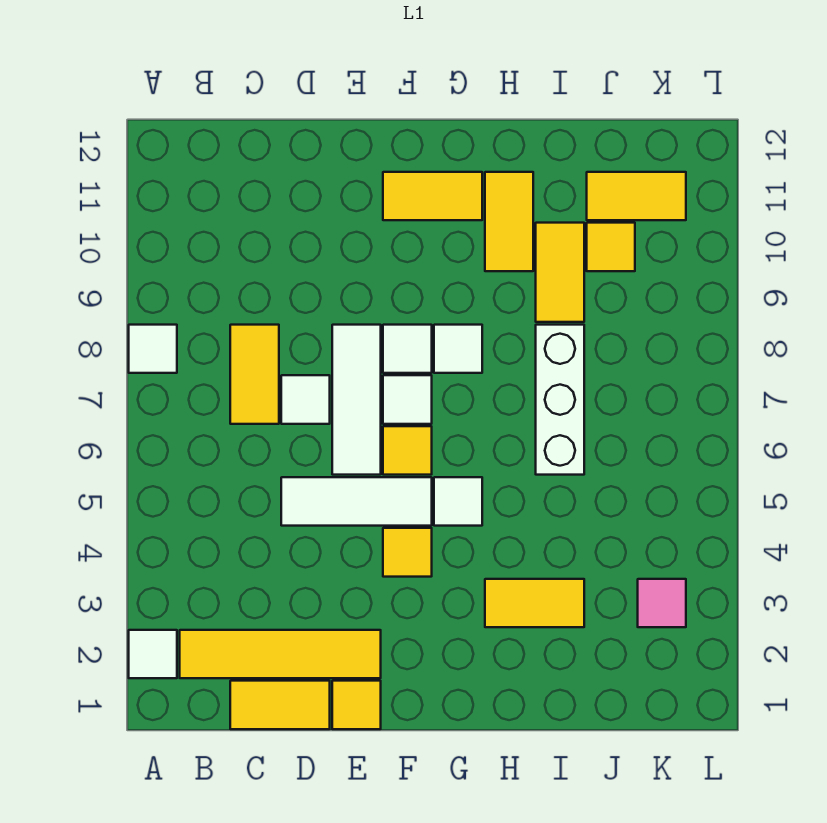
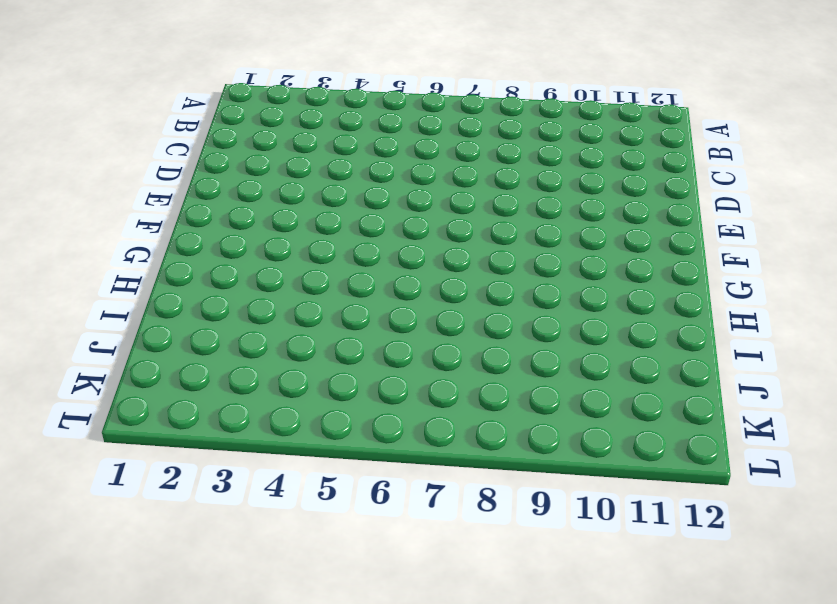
none -> white tile A2 level 1
none -> white tile A8 level 1
none -> yellow tile B2:E2 level 1

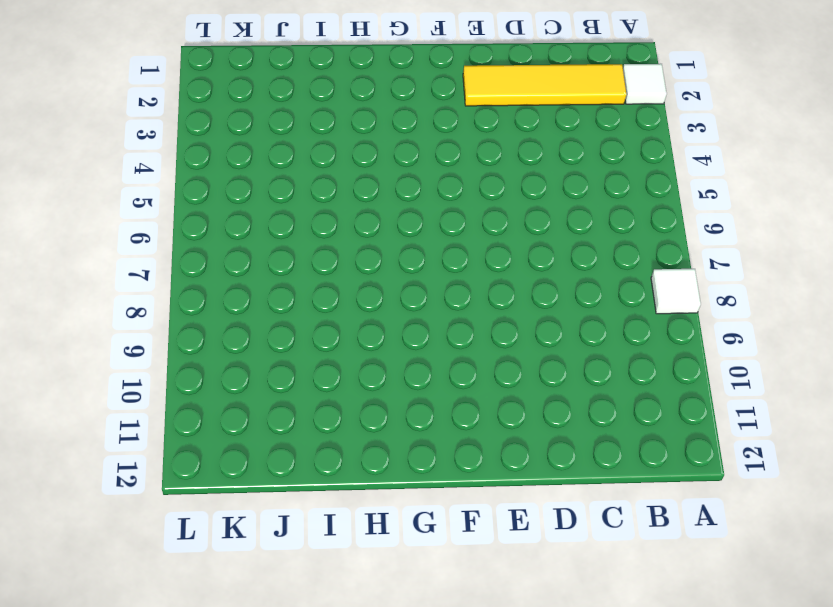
none -> yellow tile C1:D1 level 1
none -> yellow tile C7:C8 level 1
none -> white tile D5:F5 level 1

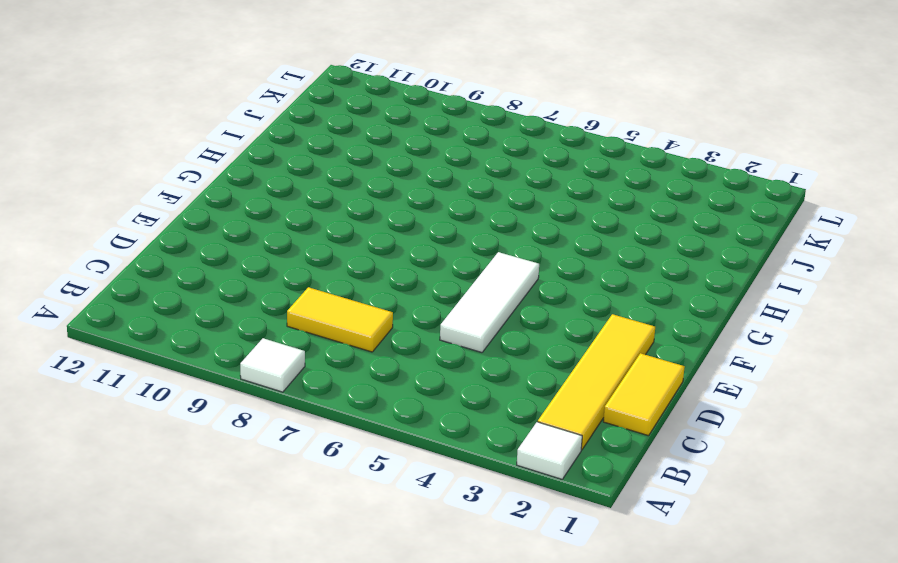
none -> white tile D7 level 1
none -> yellow tile E1 level 1
none -> white tile E6:E8 level 1

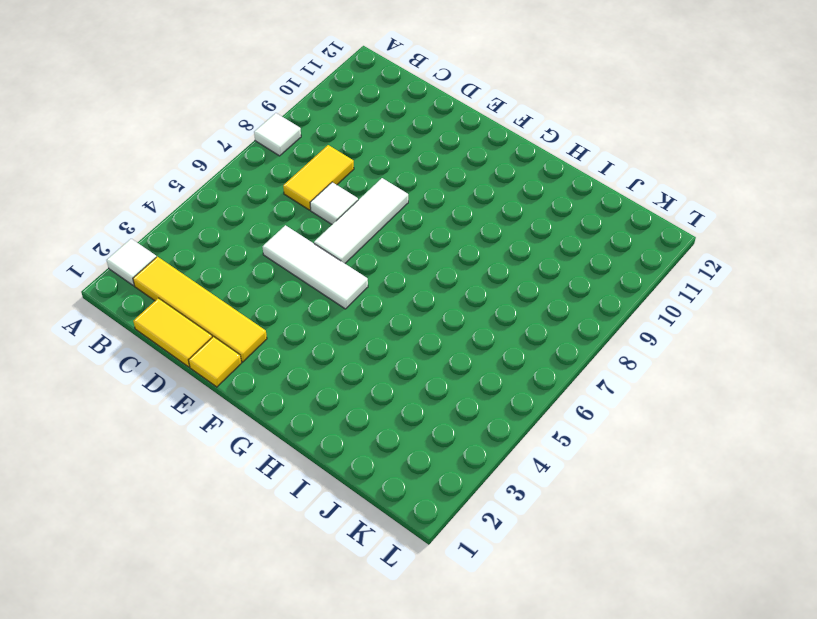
none -> yellow tile F4 level 1
none -> yellow tile F6 level 1
none -> white tile F7 level 1

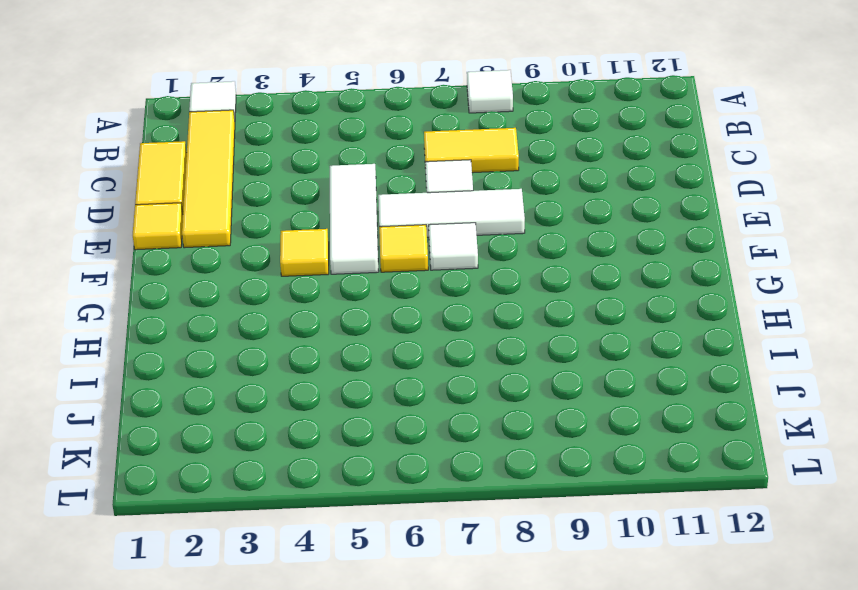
none -> white tile F8 level 1
none -> yellow tile F11:G11 level 1
none -> white tile G5 level 1

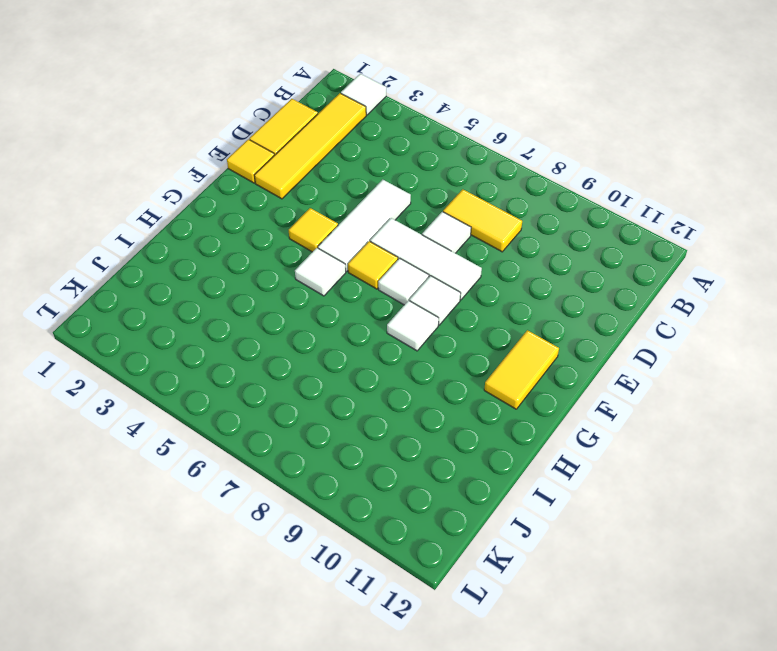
none -> white tile A8 level 1
none -> yellow tile H3:I3 level 1
none -> yellow tile H10:H11 level 1

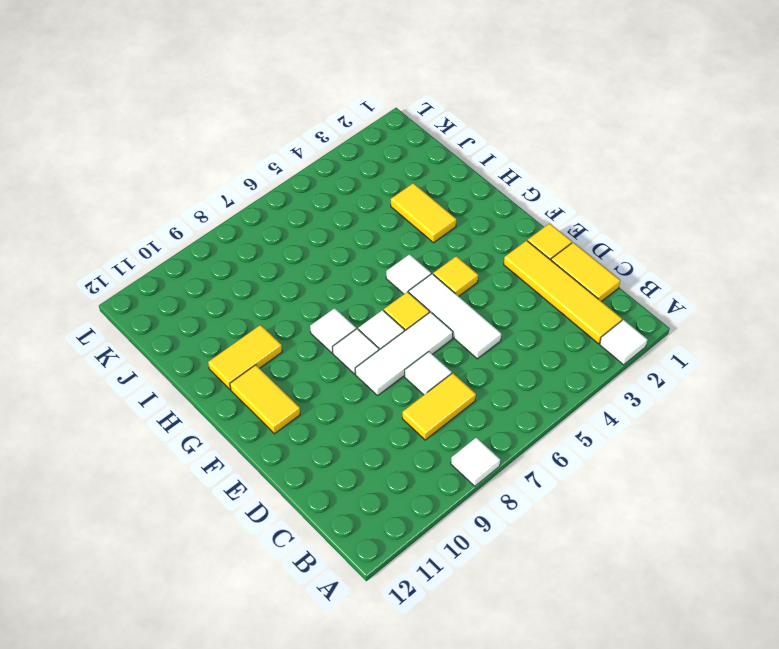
none -> white brick I6:I8 level 1
none -> yellow tile I9:I10 level 1
none -> yellow tile J10 level 1

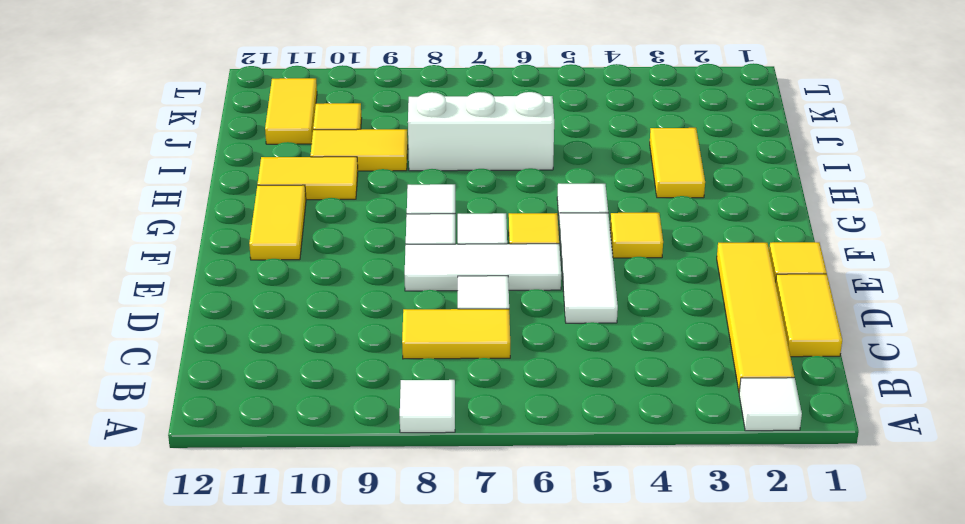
none -> pink tile K3 level 1

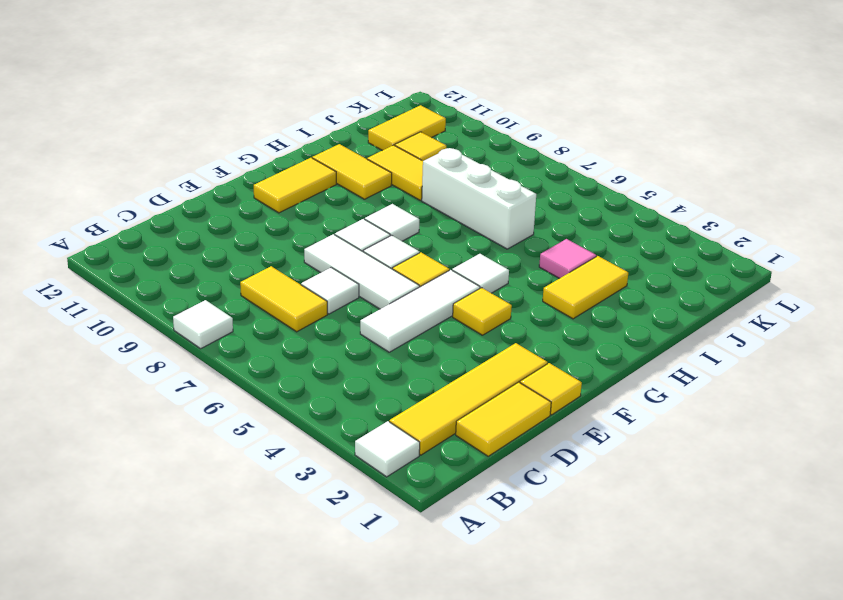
pink tile I4 level 1 -> pink tile K3 level 1

